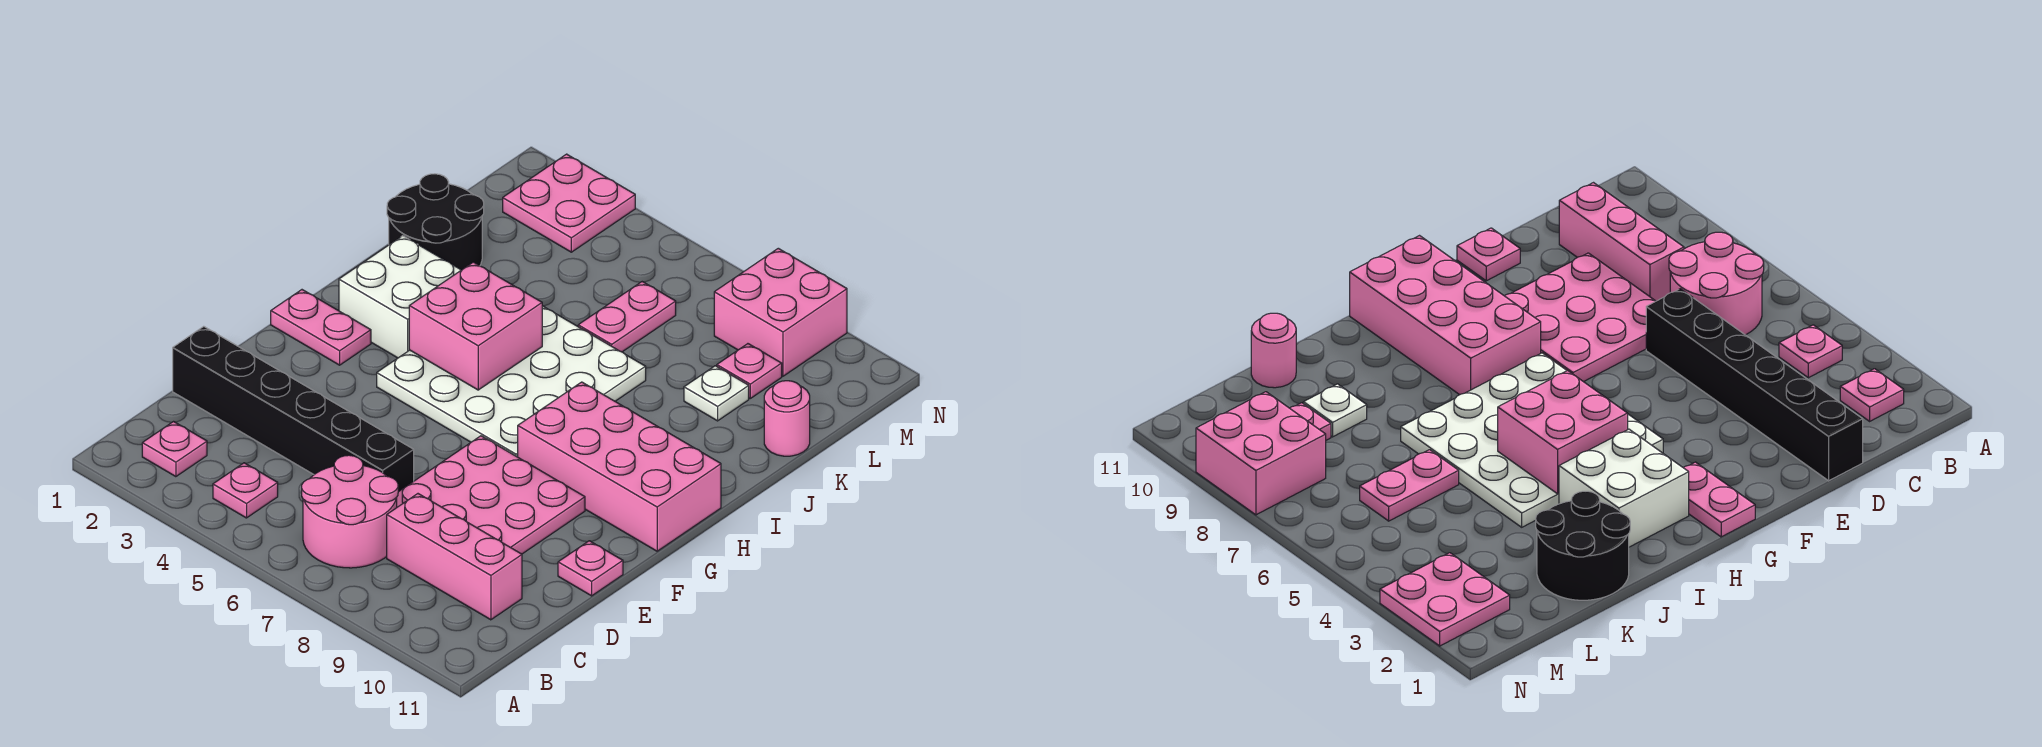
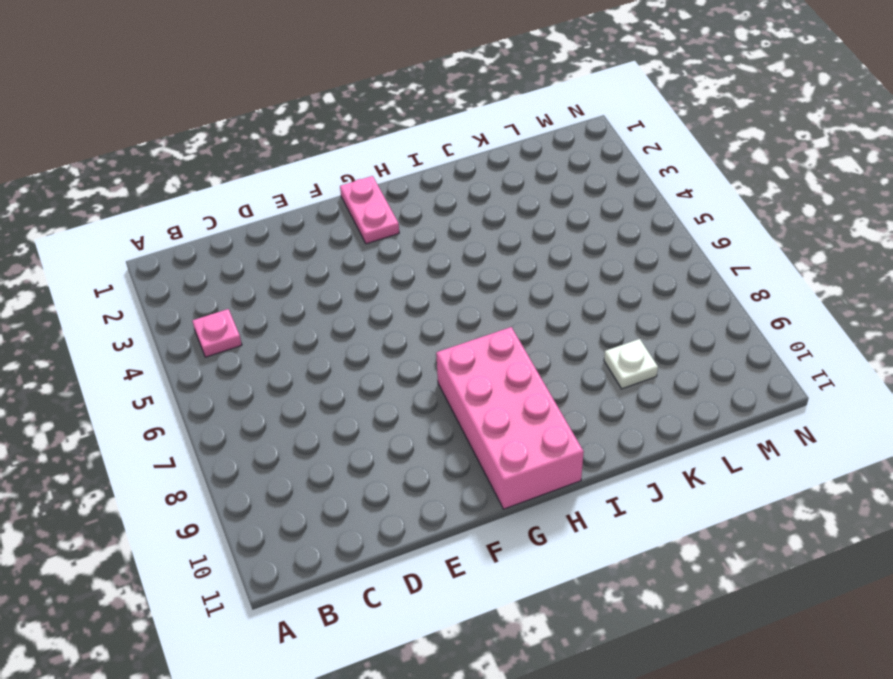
none -> pink plate B2 level 1
none -> pink round brick B6:C7 level 1
none -> pink brick C8:C10 level 1

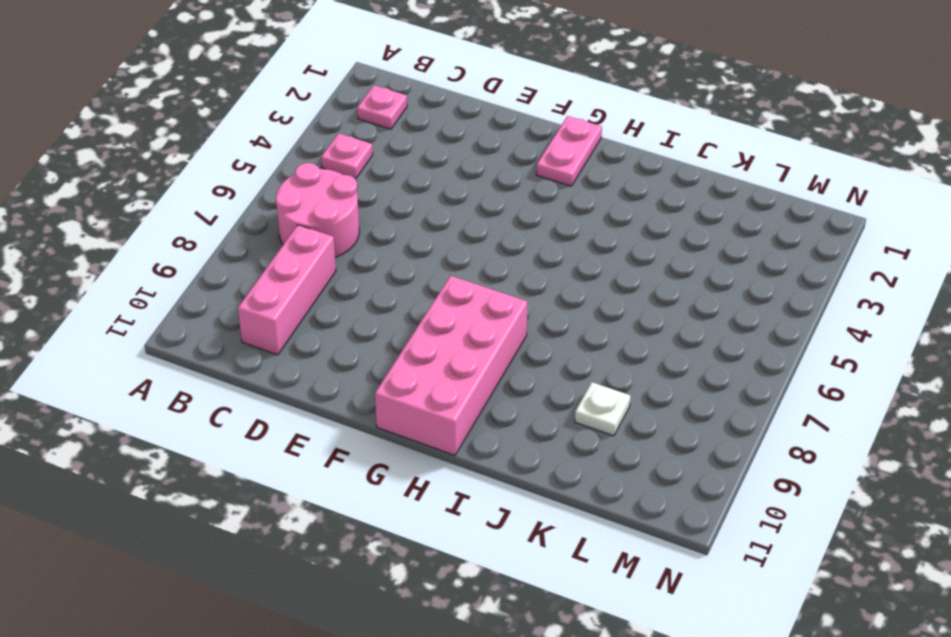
none -> black brick D1:D6 level 1
none -> pink plate D7:F9 level 1
none -> pink plate E11 level 1

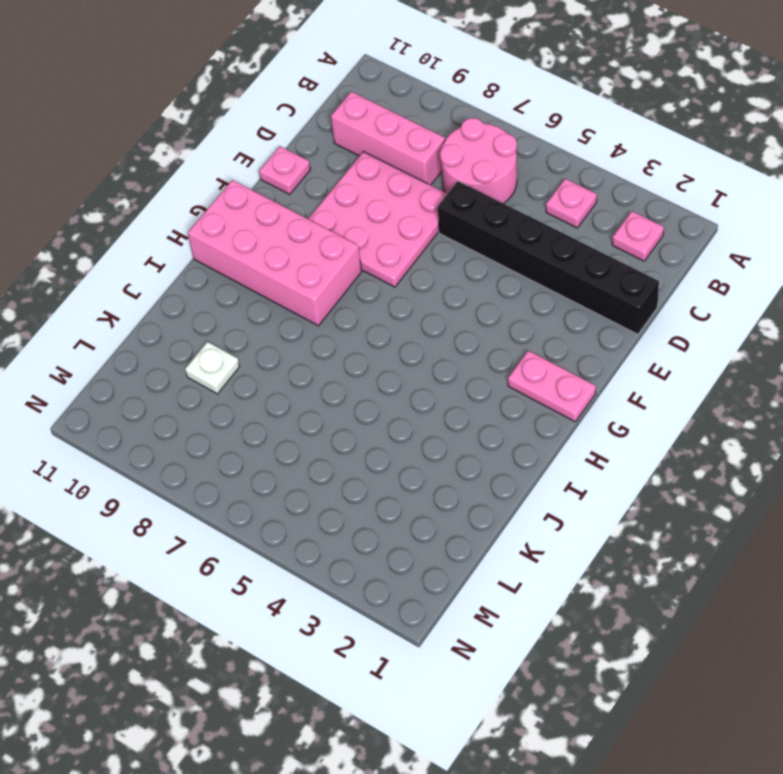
none -> white plate G4:J7 level 1
none -> white brick H2:I3 level 1
none -> black round brick J1:K2 level 1

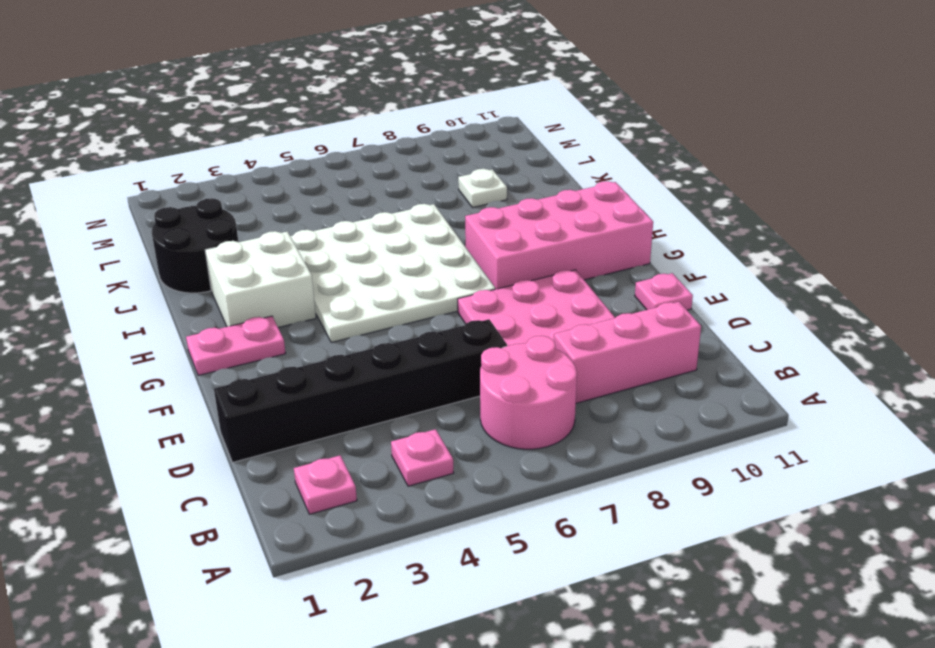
none -> pink plate K6:L6 level 1
none -> pink round brick K11 level 1
none -> pink plate L9 level 1

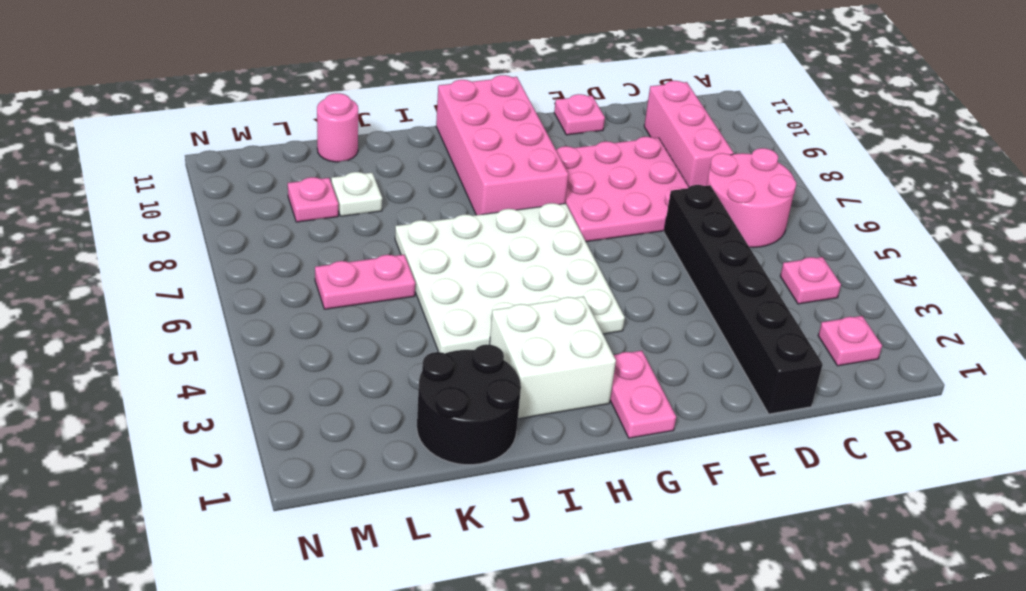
none -> pink plate M2:N3 level 1
none -> pink brick M8:N9 level 1
none -> pink brick H4:I5 level 2

